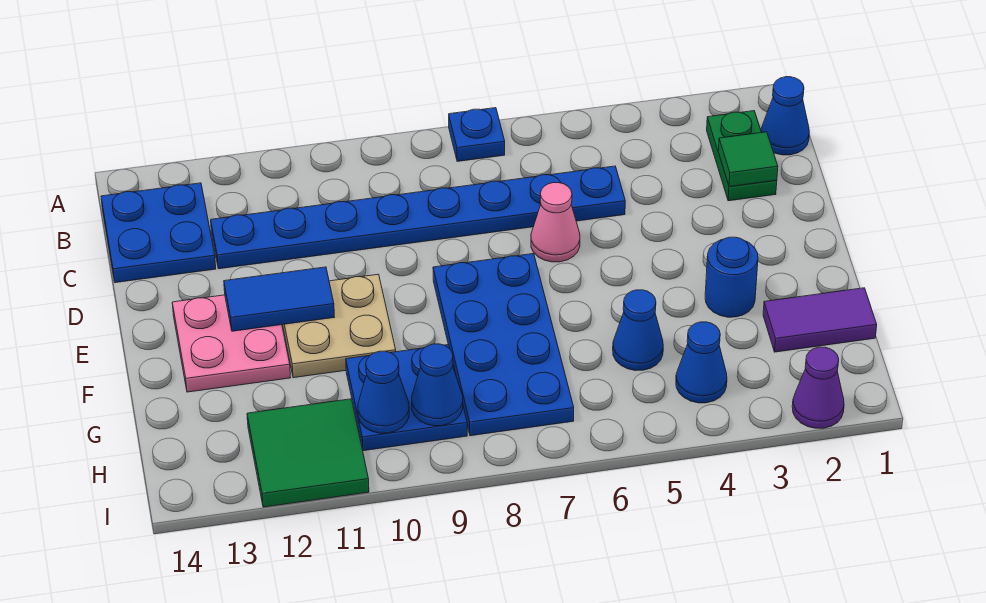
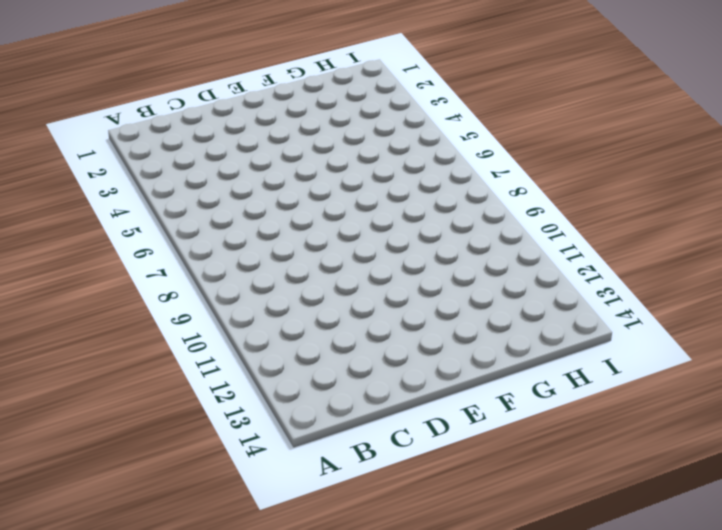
none -> blue plate A7 level 1
none -> blue cone B1 level 1
none -> green plate B2:C2 level 1

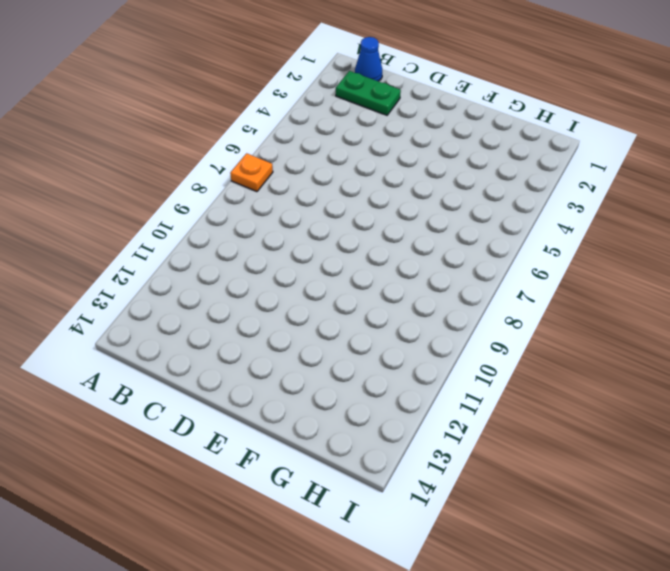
orange plate A7 level 1 -> blue plate A7 level 1
none -> blue plate B13:C14 level 1
none -> blue plate C5:C12 level 1
none -> pink cone D6 level 1

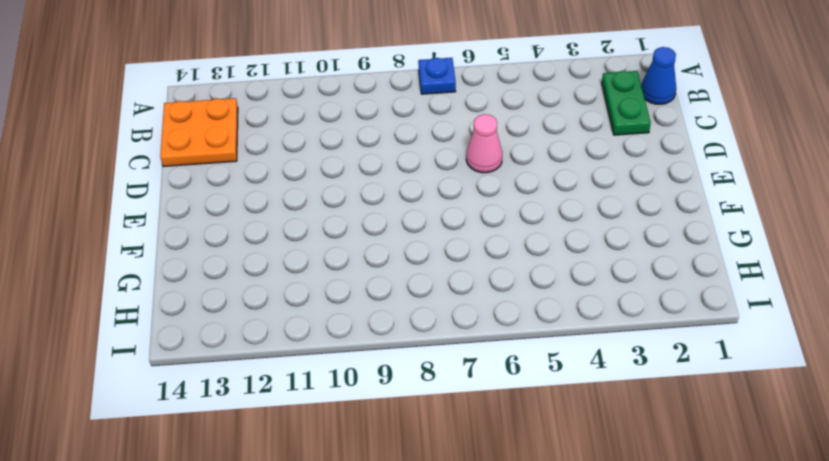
orange plate B13:C14 level 1 -> blue plate B13:C14 level 1
none -> blue plate C5:C12 level 1
none -> blue plate E7:H8 level 1
none -> tan plate E10:F11 level 1

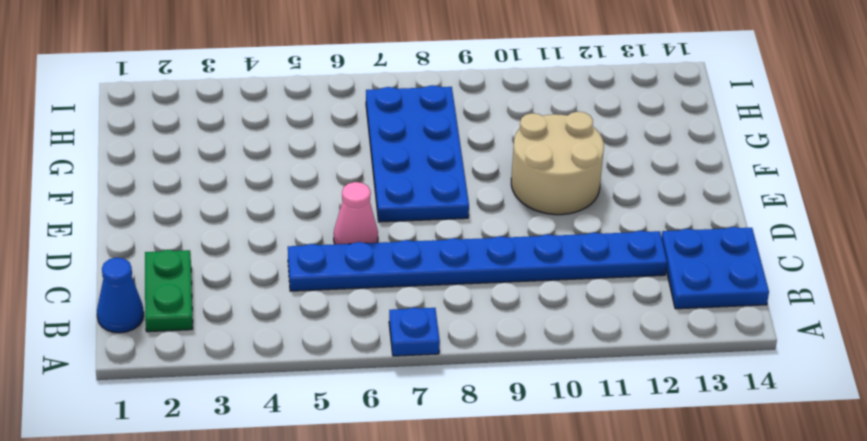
tan round brick E10:F11 level 1 -> tan plate E10:F11 level 1
none -> pink plate E12:F13 level 1
none -> blue round brick F3 level 1
none -> purple tile G1:G2 level 1

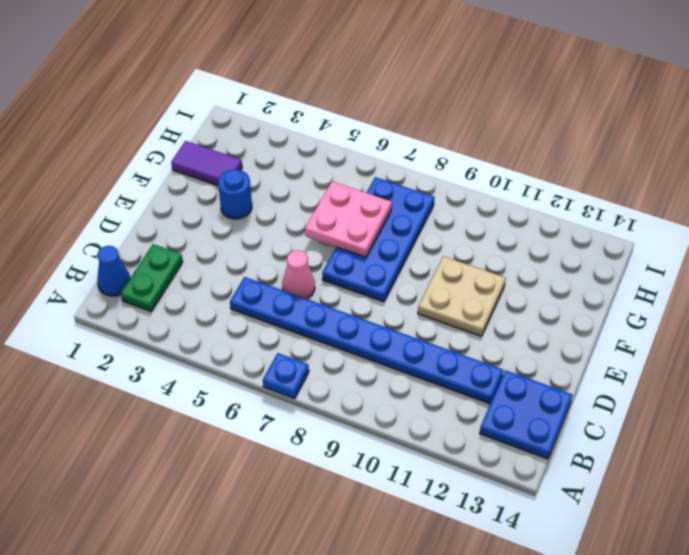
pink plate F6:G7 level 2 -> pink plate E12:F13 level 1
none -> blue cone G5 level 1
none -> blue plate G9:H10 level 1
none -> blue cone H4 level 1

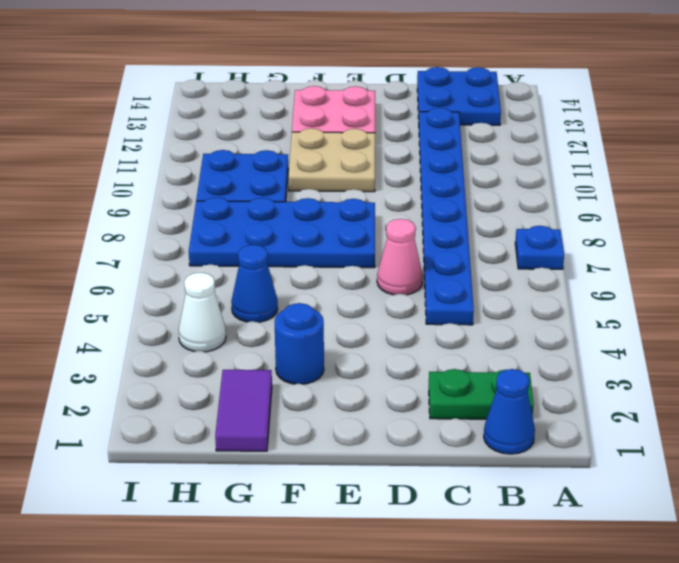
white cone H4 level 1 -> blue cone H4 level 1
none -> green tile H11:I12 level 1
none -> purple cone I2 level 1
none -> green tile C2 level 2

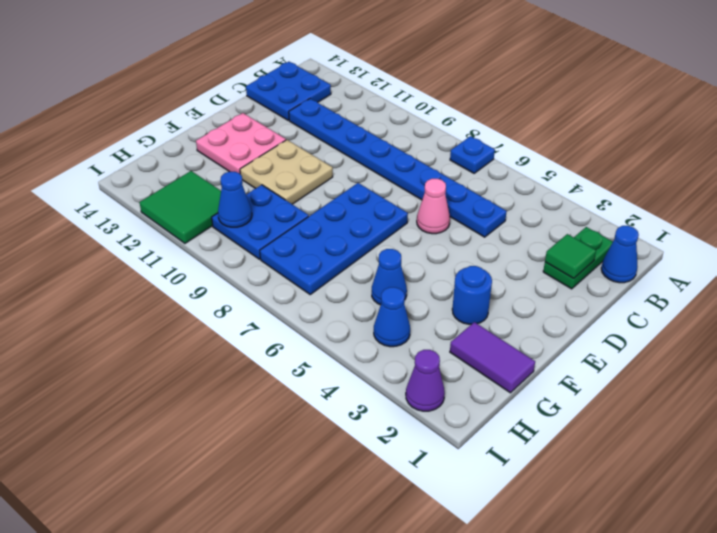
none -> blue tile E11:E12 level 2
none -> blue cone H9 level 2

